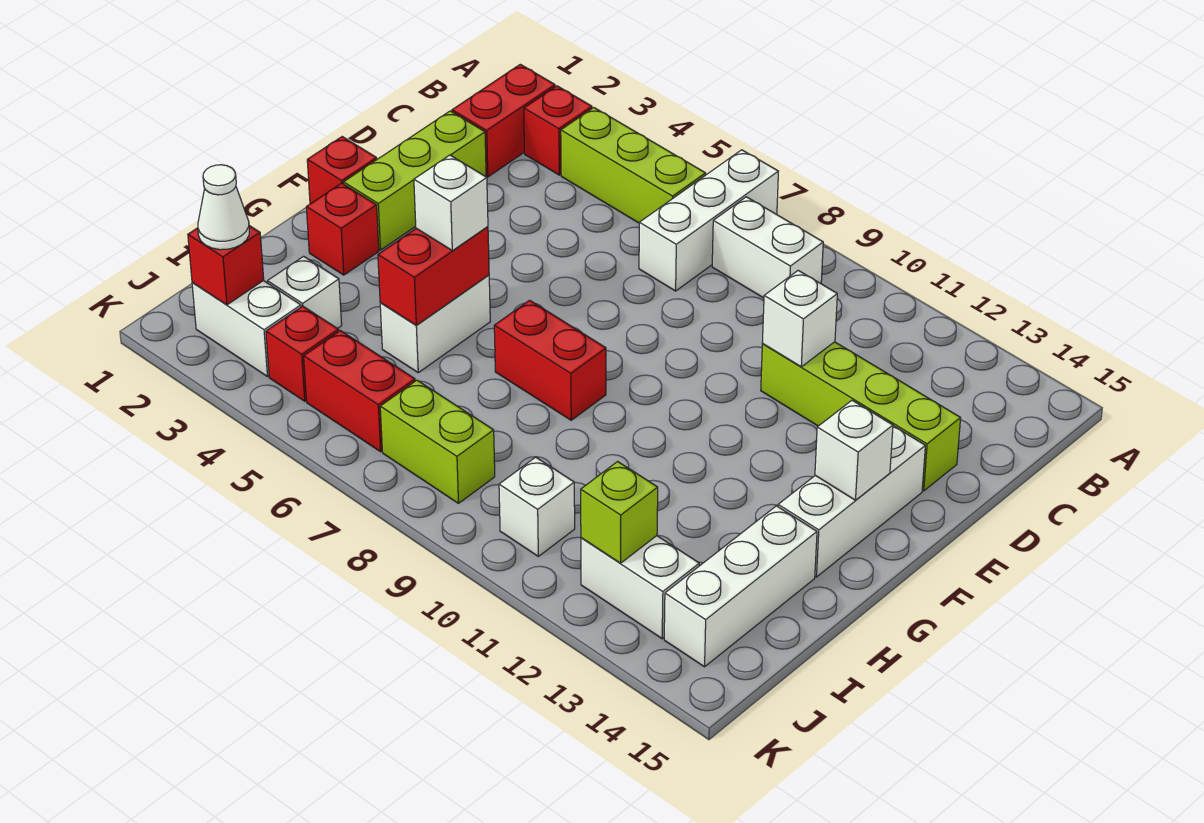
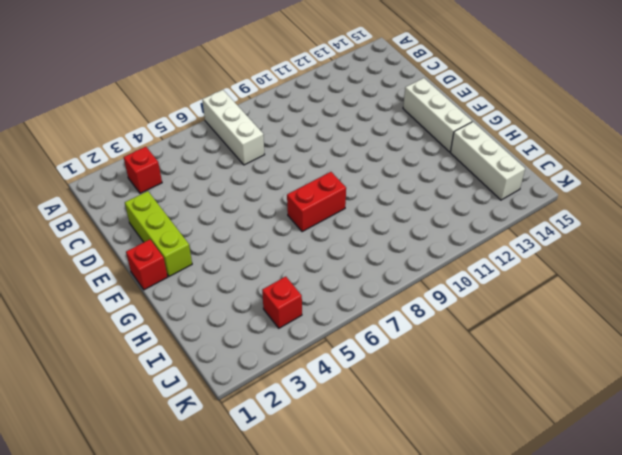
none -> red brick B2:C2 level 1
none -> lime brick B4:B6 level 1
none -> white brick B8:B9 level 1

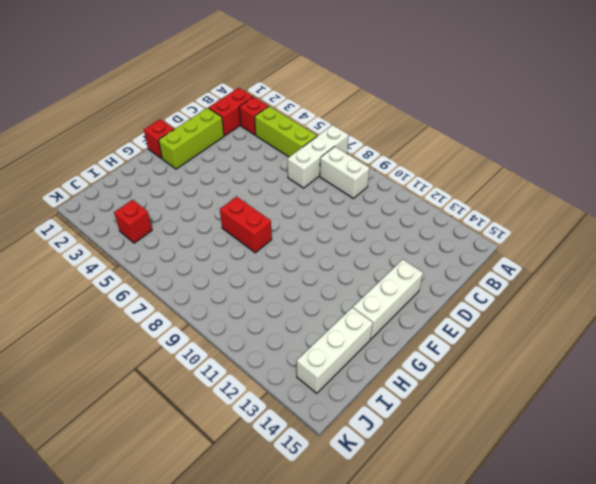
none -> lime brick D11:D14 level 1
none -> red brick G2 level 1
none -> white brick G5:H5 level 1

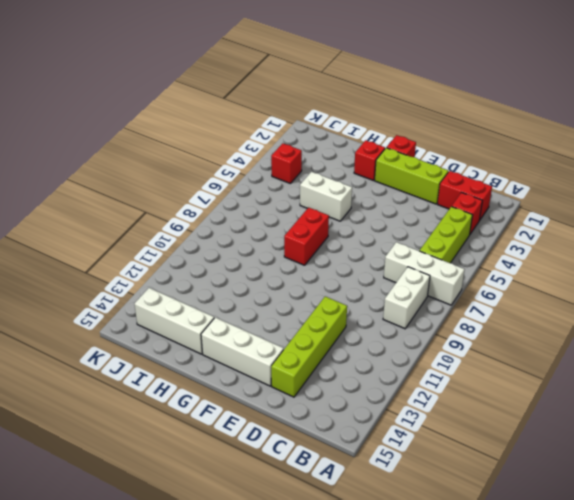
none -> white brick I3 level 1
none -> white brick J2:J3 level 1
none -> red brick J5:J6 level 1

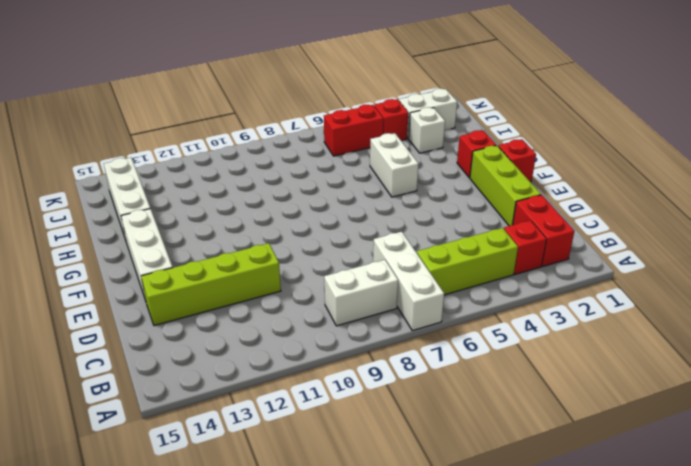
none -> red brick G7:G8 level 1
none -> lime brick J7:J8 level 1
none -> white brick J10 level 1

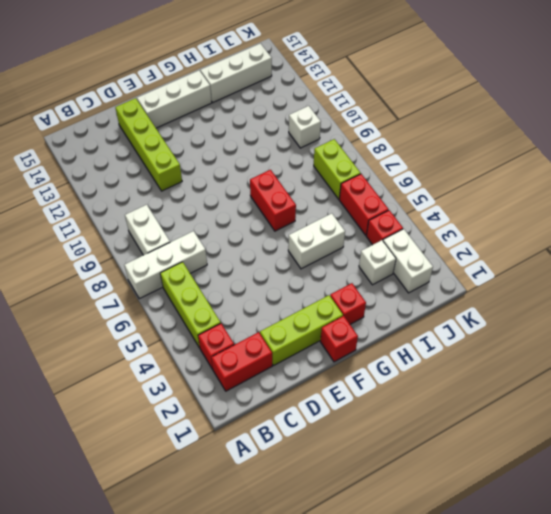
none -> white brick J12:J13 level 1
none -> white brick D11 level 2
none -> white brick F14 level 2

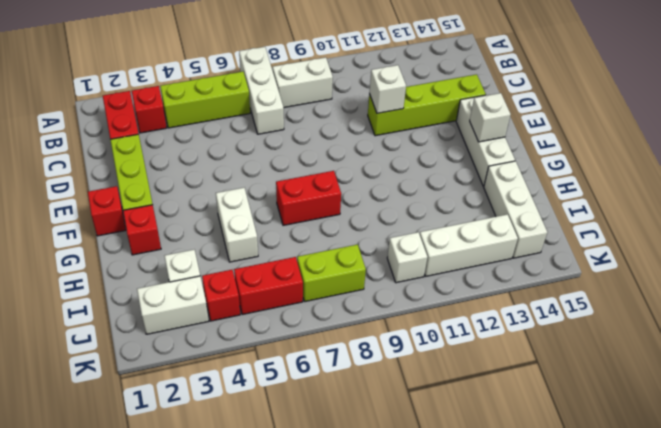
white brick J11:J13 level 1 -> white brick J12:J13 level 1
none -> red brick G5:H5 level 2
none -> red brick J2 level 2
none -> lime brick J12 level 2

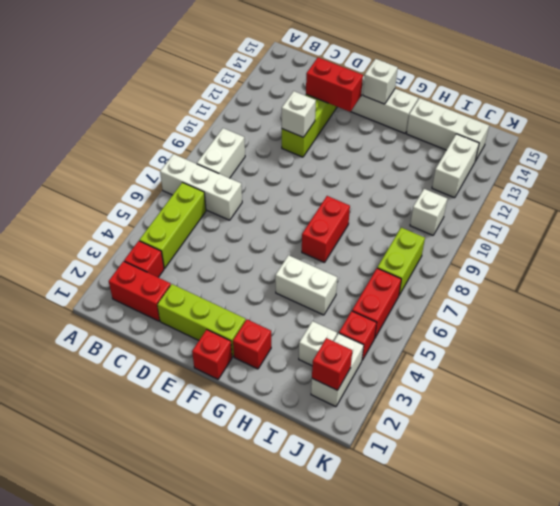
red brick D13:E13 level 2 -> red brick G5:H5 level 2
none -> lime brick J12 level 2
none -> white brick G5 level 3
none -> white cone J2 level 3

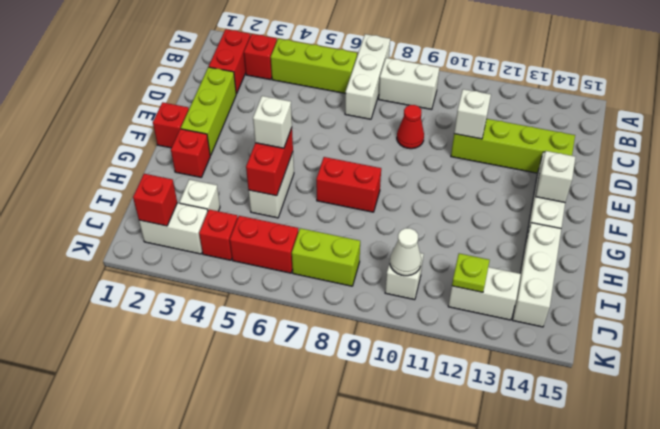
red cone D9 level 1 -> none
white cone J10 level 2 -> white cone J2 level 3
lime plate J12 level 2 -> lime brick J12 level 2

